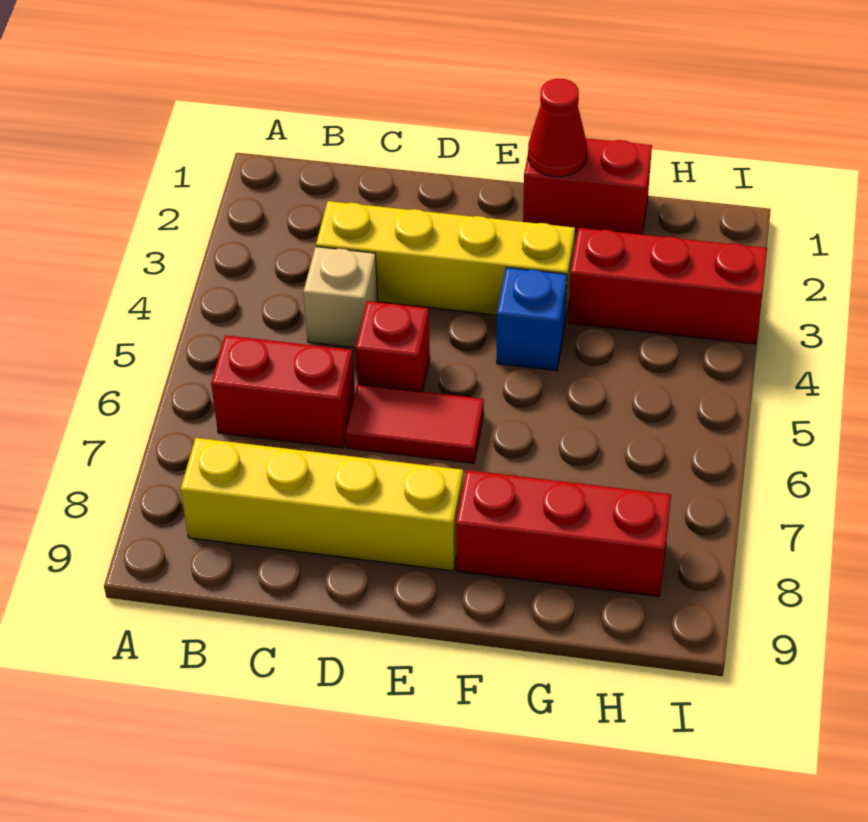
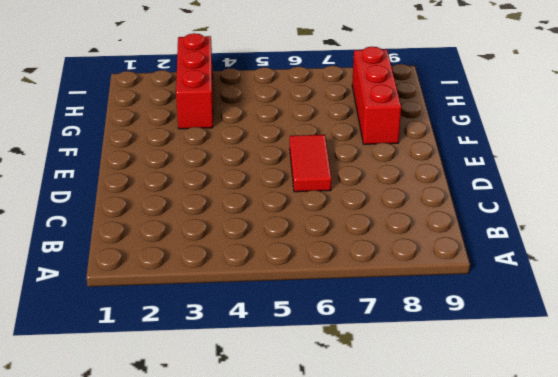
none -> red brick B6:C6 level 1
none -> yellow brick B8:E8 level 1

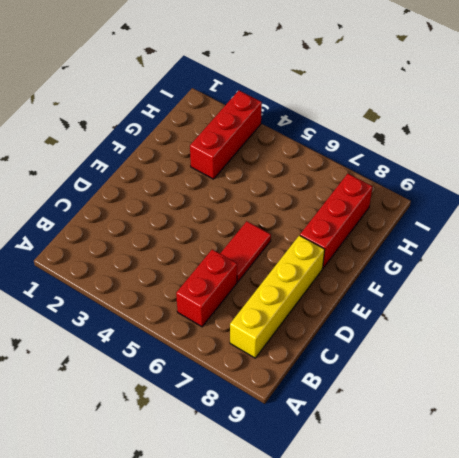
none -> yellow brick C3:F3 level 1
none -> tan brick C4 level 1

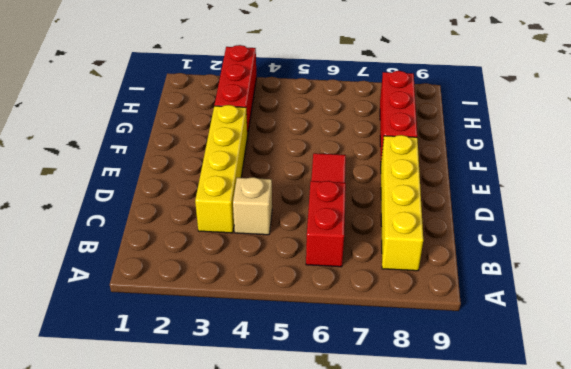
none -> red brick D5 level 1
none -> red brick F1:G1 level 1

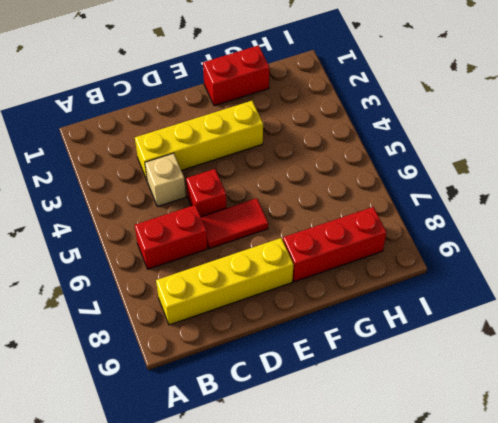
none -> blue brick F4 level 1
none -> red brick G3:I3 level 1

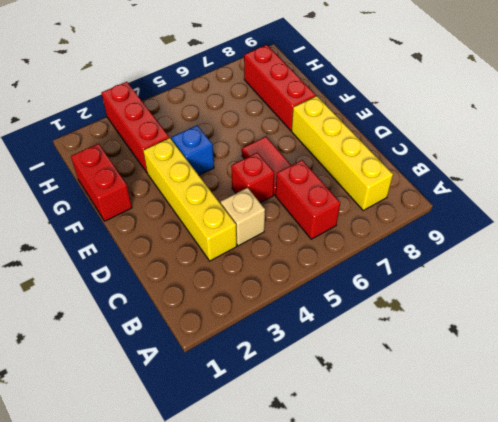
none -> red cone F1 level 2

